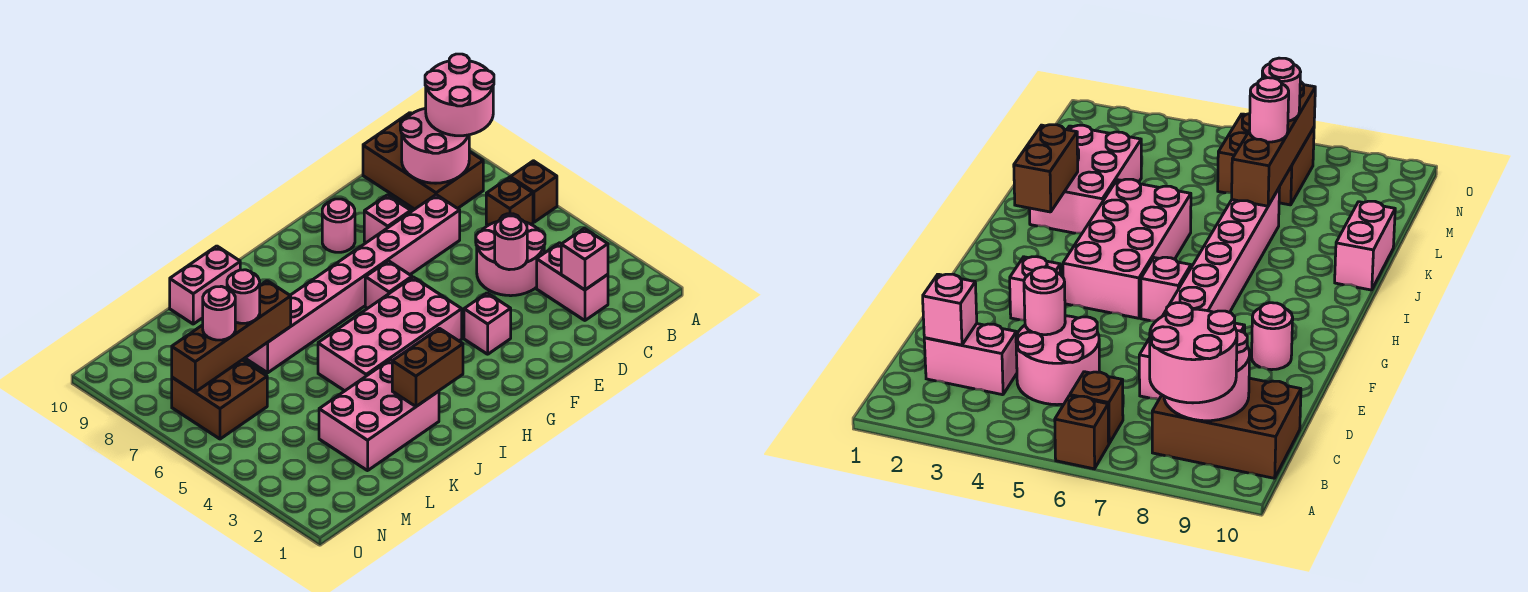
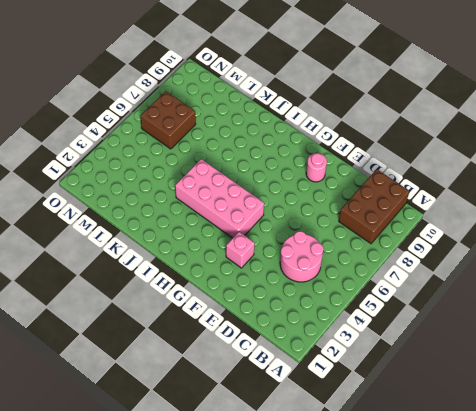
none -> brown brick A6 level 1
none -> brown brick B6 level 1
none -> pink brick C2:C3 level 1

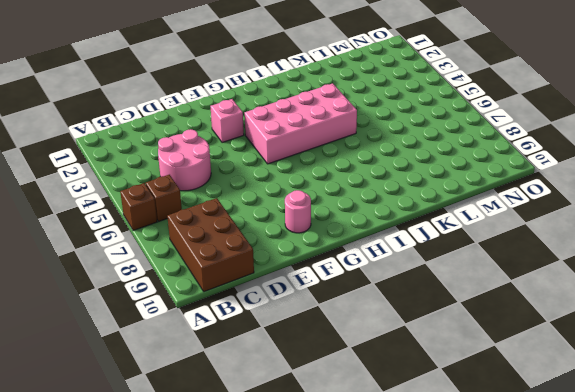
none -> pink brick C2:C3 level 1
none -> pink brick D7:K7 level 1
none -> pink brick E8 level 1

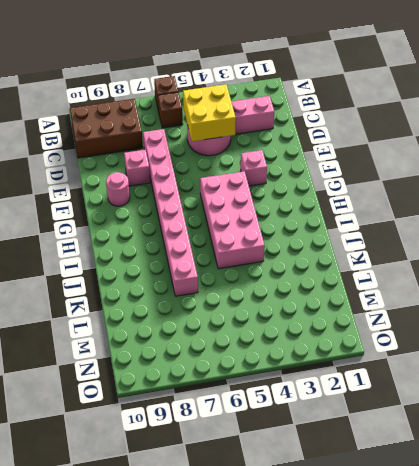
yellow brick C4:D5 level 2 -> pink round brick D4 level 2
none -> pink brick G6 level 1
none -> pink brick J2:L3 level 1
none -> pink brick J10:K10 level 1

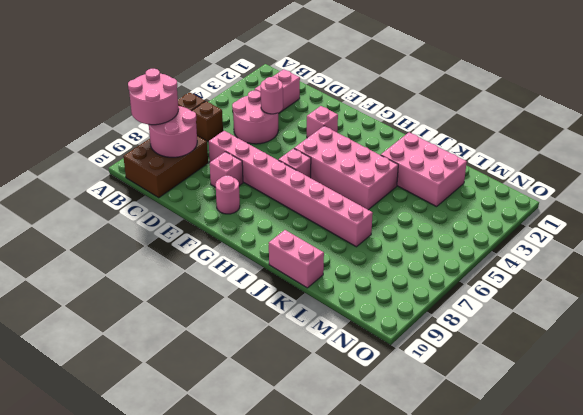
none -> brown brick M6:N7 level 1
none -> pink brick C2 level 2
none -> brown brick I2:J2 level 2

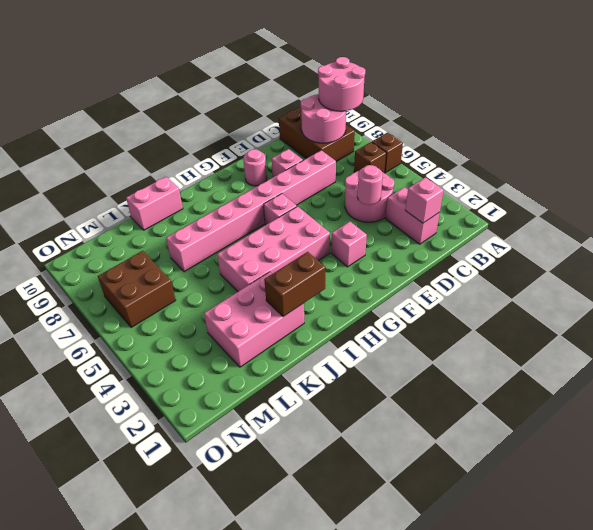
none -> brown brick K7:N7 level 2
none -> pink round brick L7 level 3
none -> pink round brick M7 level 3

